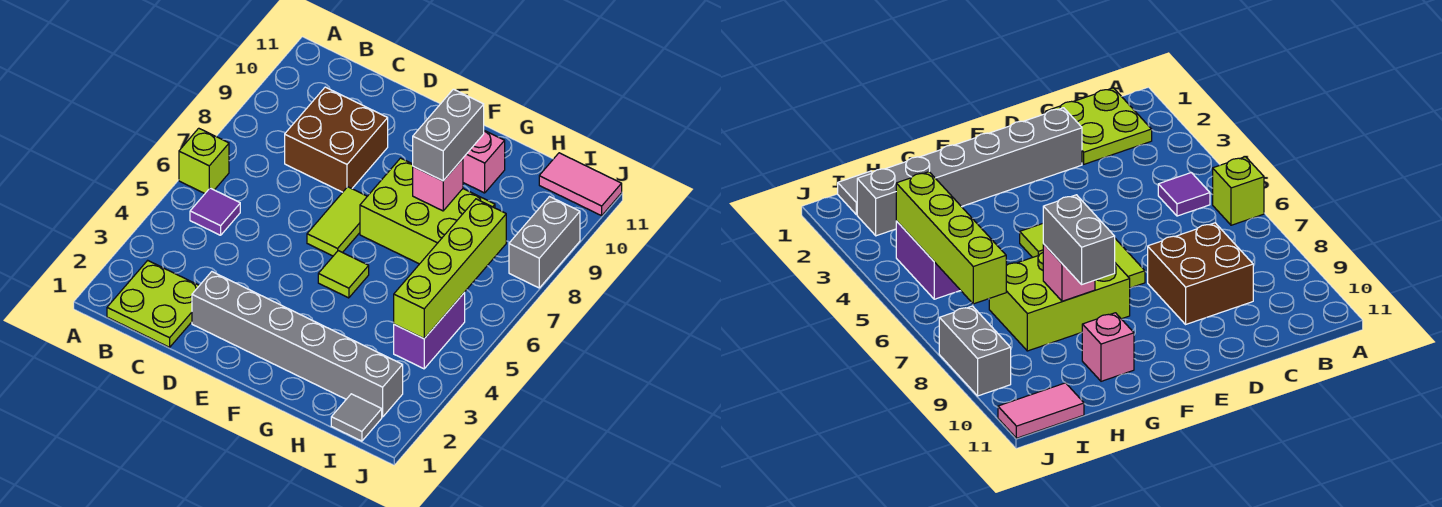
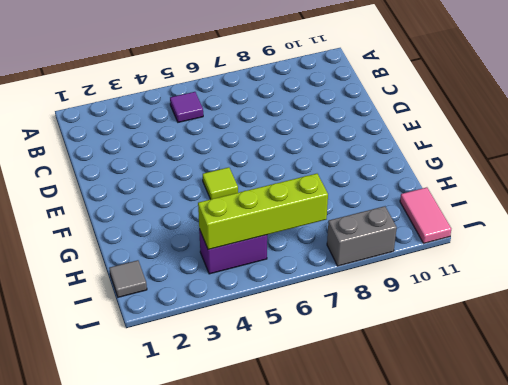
none -> lime brick A6 level 1
none -> lime plate B1:C2 level 1
none -> brown brick C8:D9 level 1

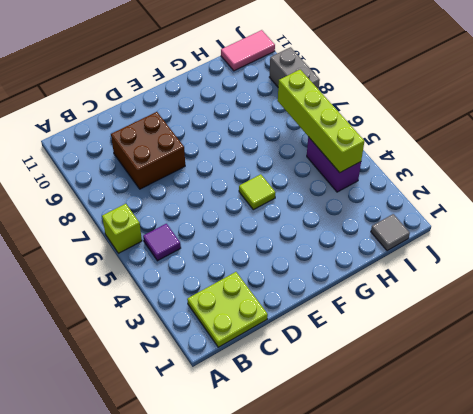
none -> grey brick D2:I2 level 1
none -> lime tile E6:E7 level 1
none -> lime brick F7:H8 level 1

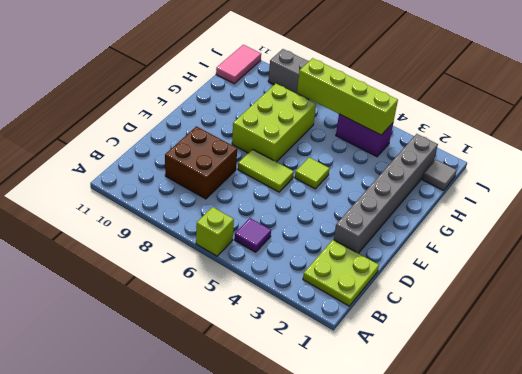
none -> pink brick G10 level 1
none -> pink brick G8 level 2
none -> grey brick G8:G9 level 3

